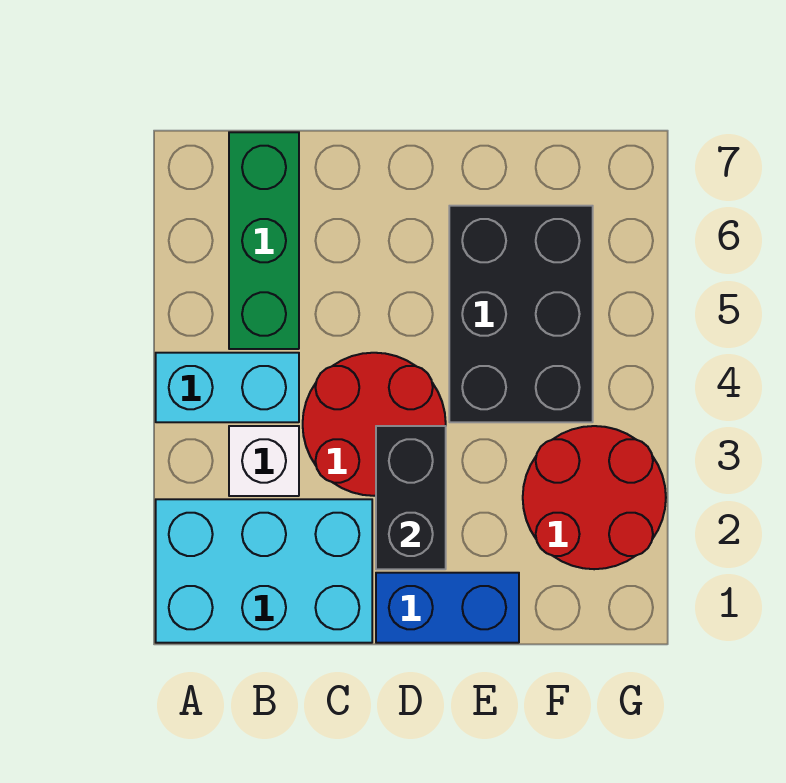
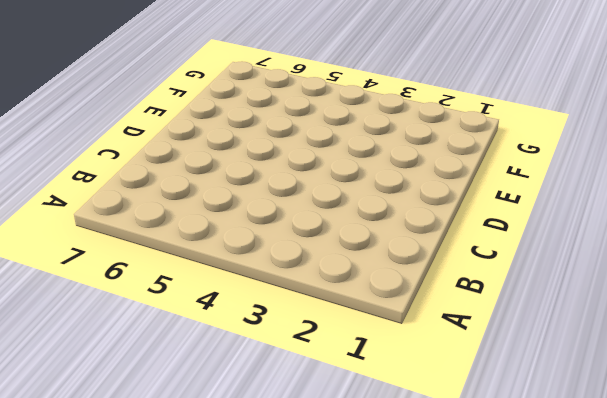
none -> cyan brick A1:C2 level 1
none -> cyan brick A4:B4 level 1

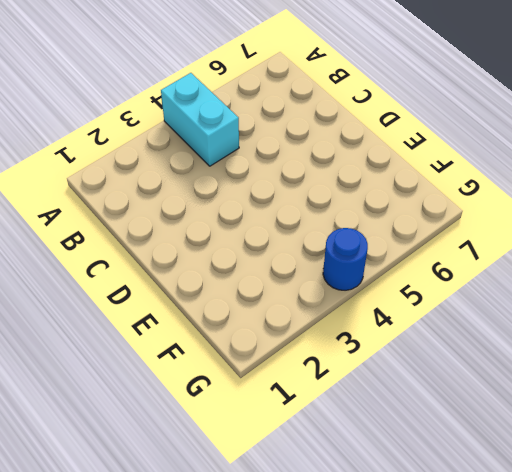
blue round brick G4 level 1 -> none
none -> cyan brick A1:C2 level 1
none -> white brick B3 level 1

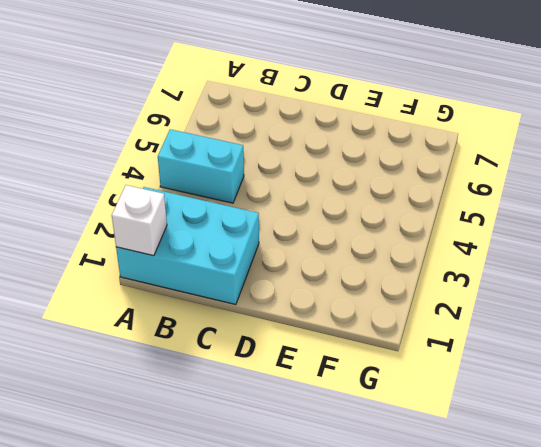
white brick A1 level 2 -> white brick B3 level 1
none -> green brick B5:B7 level 1
none -> red round brick C3:D4 level 1

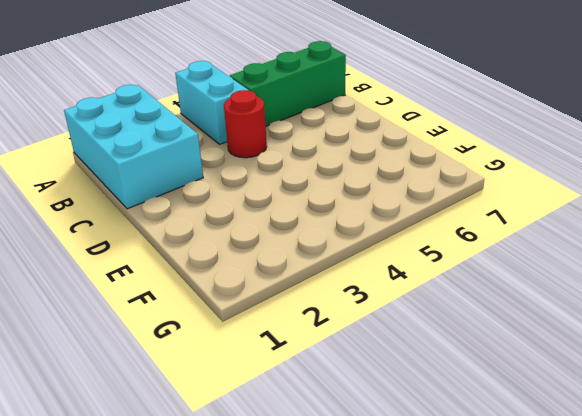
red round brick C4 level 1 -> red round brick C3:D4 level 1
none -> white brick B3 level 1
none -> blue brick D1:E1 level 1

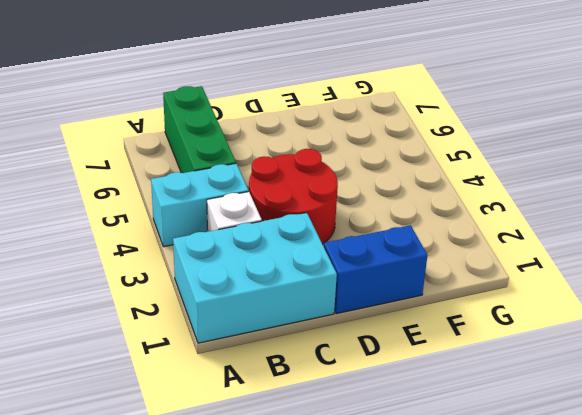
none -> black brick E4:F6 level 1
none -> red round brick F2:G3 level 1

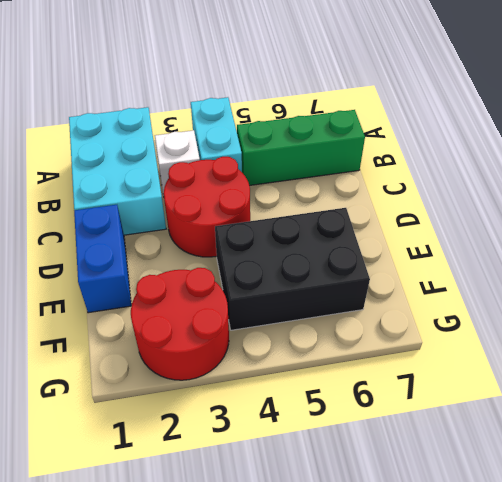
none -> black brick D2:D3 level 2

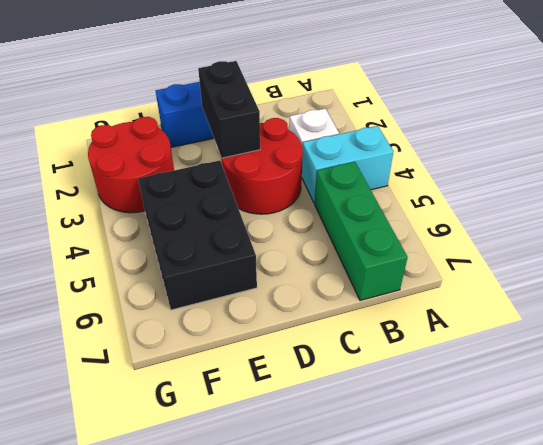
none -> cyan brick A1:C2 level 1

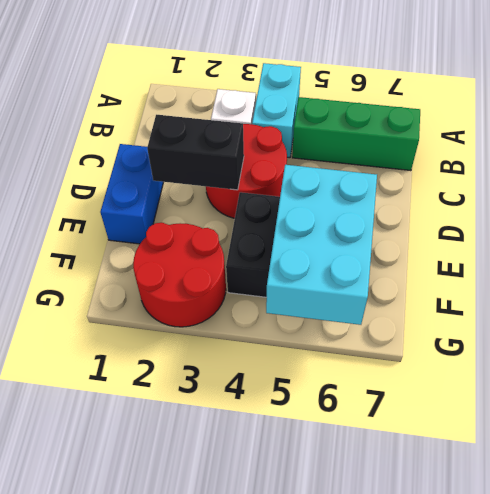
cyan brick E5:G6 level 2 -> cyan brick A1:C2 level 1

